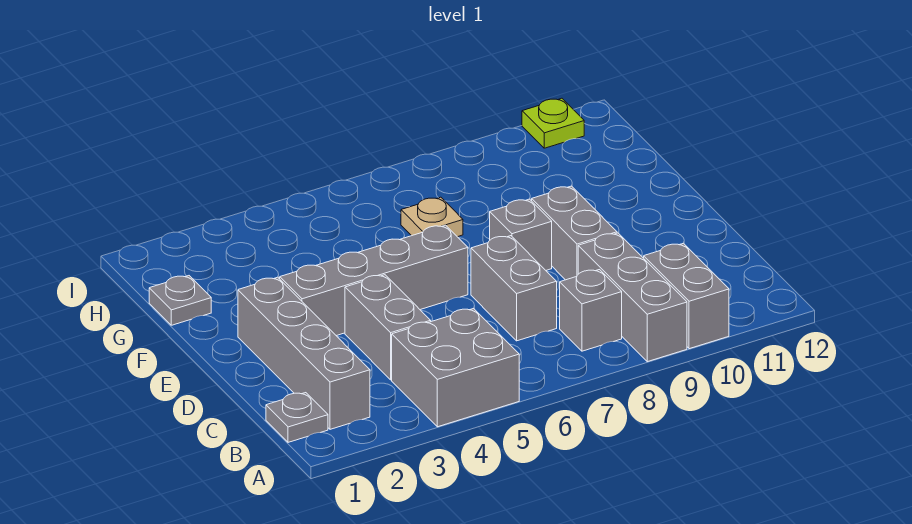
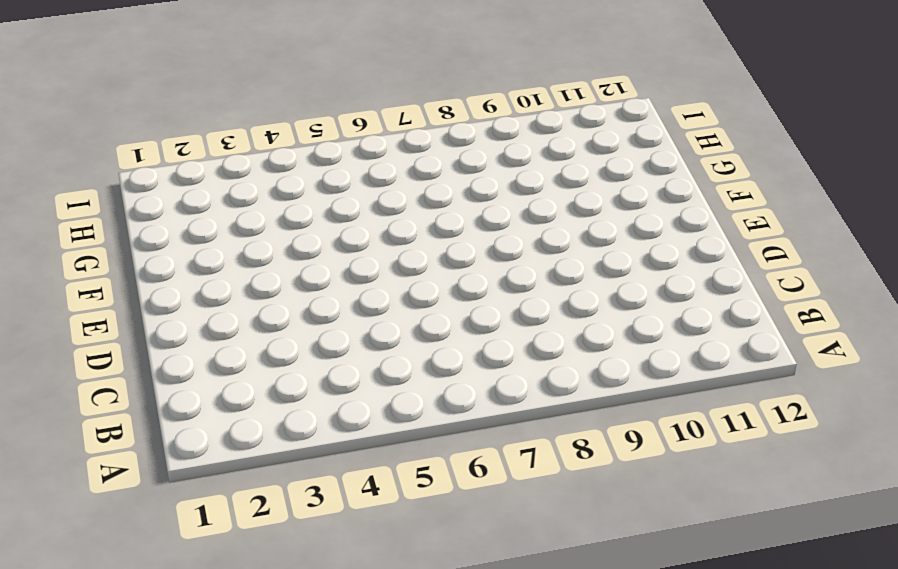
none -> grey brick A4:B5 level 1
none -> grey brick A9:C9 level 1
none -> grey brick A10:B10 level 1

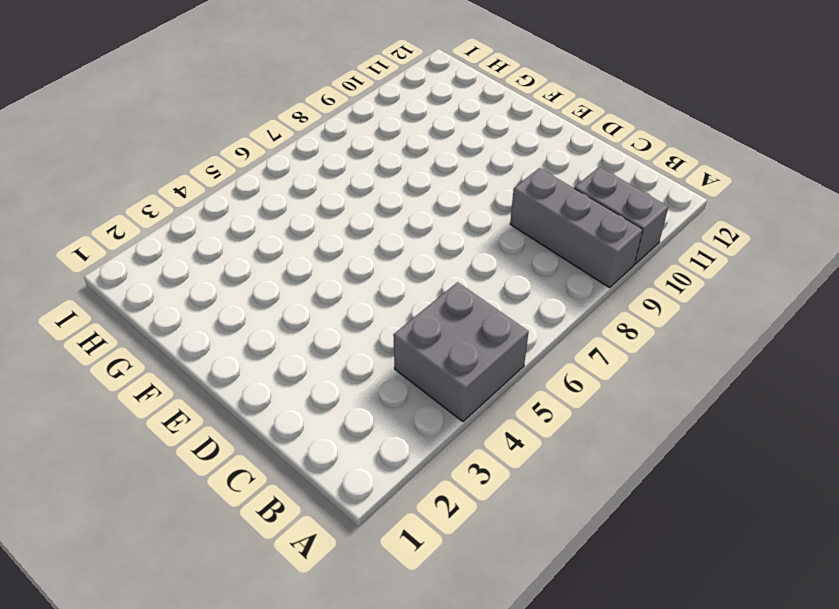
none -> grey plate B1 level 1
none -> grey brick B2:E2 level 1
none -> grey brick B8 level 1

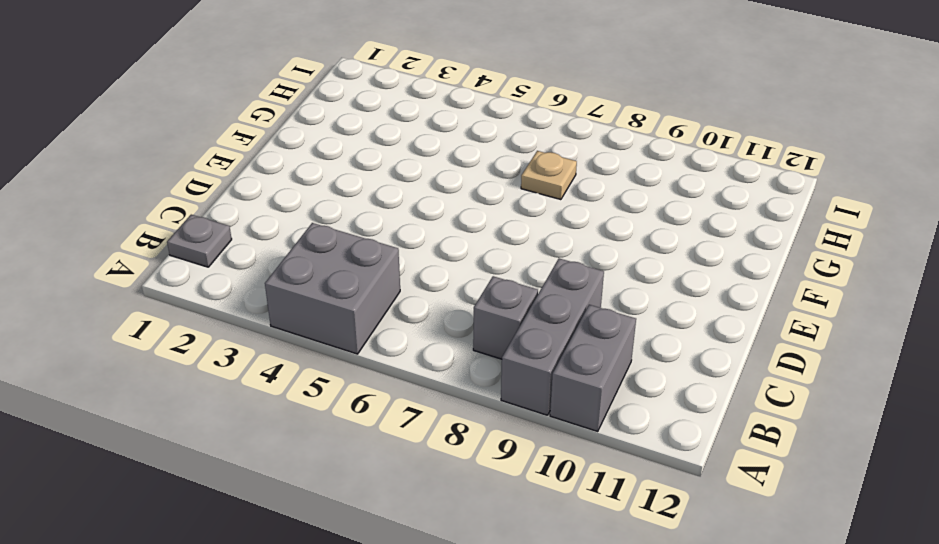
none -> grey brick B2:E2 level 1
none -> grey brick C4:D4 level 1
none -> grey brick C7:D7 level 1

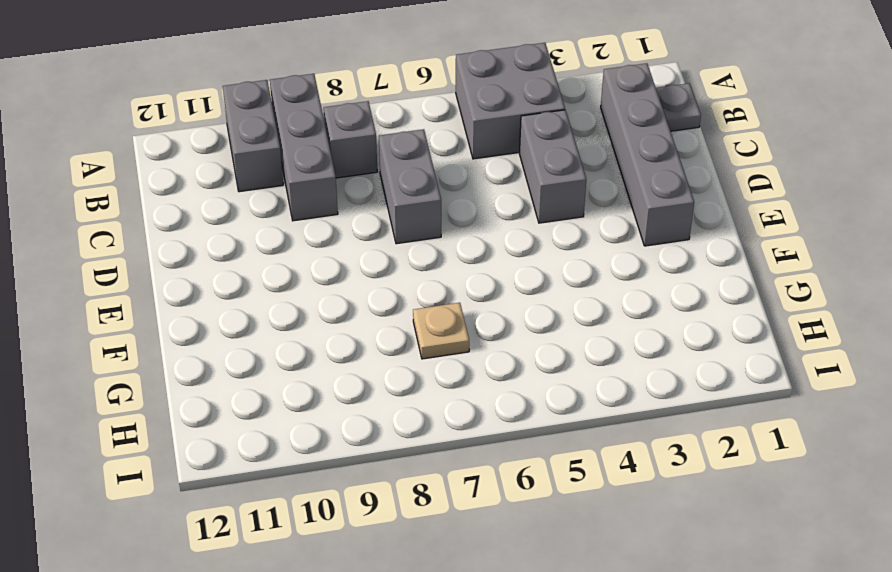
none -> grey brick D9:E9 level 1
none -> grey brick E3:E6 level 1
none -> grey brick E8 level 1

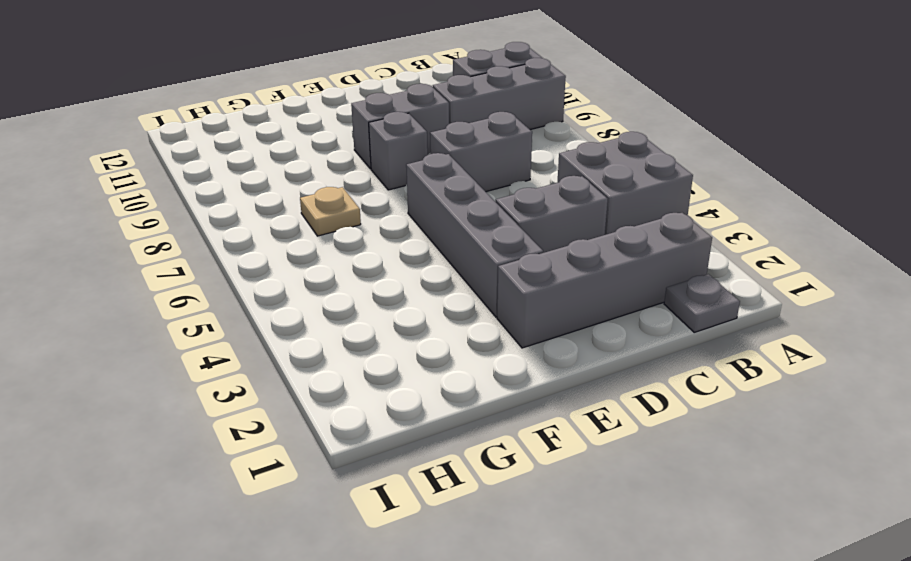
none -> grey brick B8 level 1
none -> grey plate G1 level 1
none -> lime plate I11 level 1

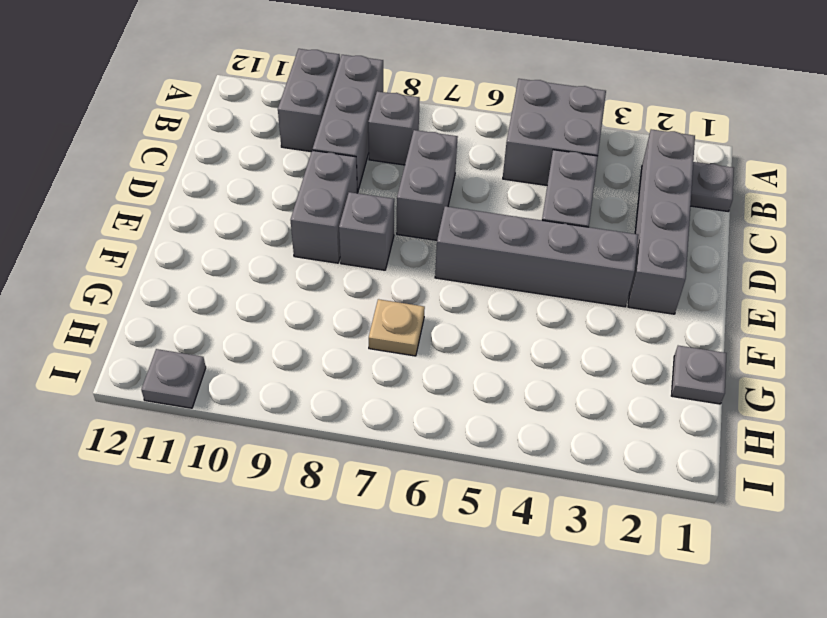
grey plate I11 level 1 -> lime plate I11 level 1

